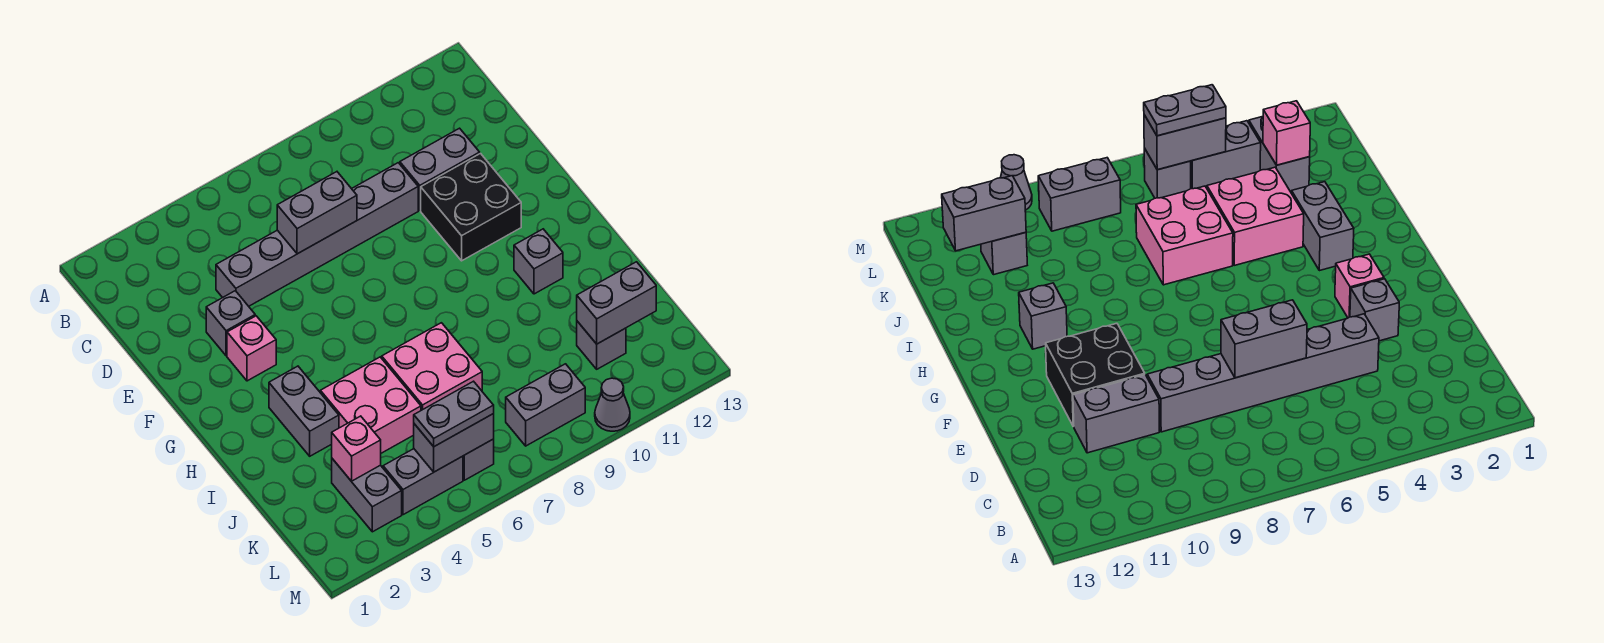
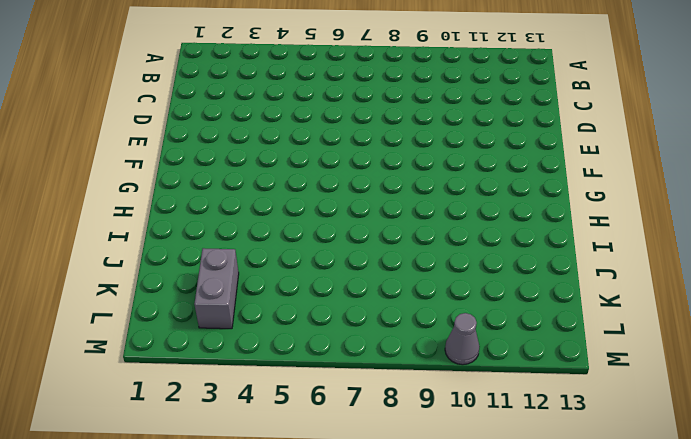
none -> grey brick D4:D9 level 1
none -> grey brick D10:D11 level 1
none -> grey brick E3 level 1

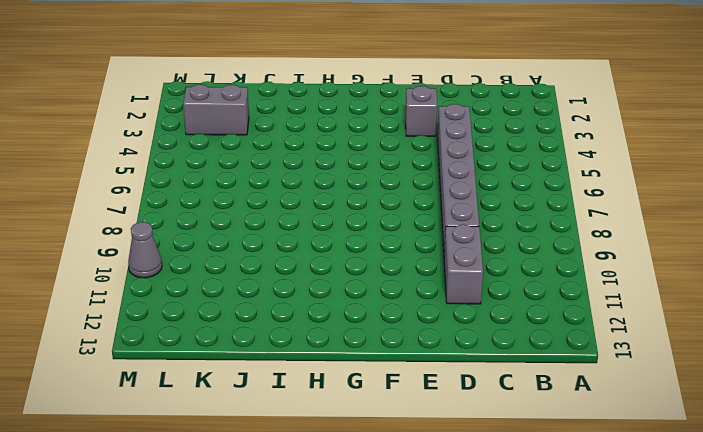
none -> black brick E10:F11 level 1
none -> pink brick F3 level 1
none -> grey brick H3:I3 level 1

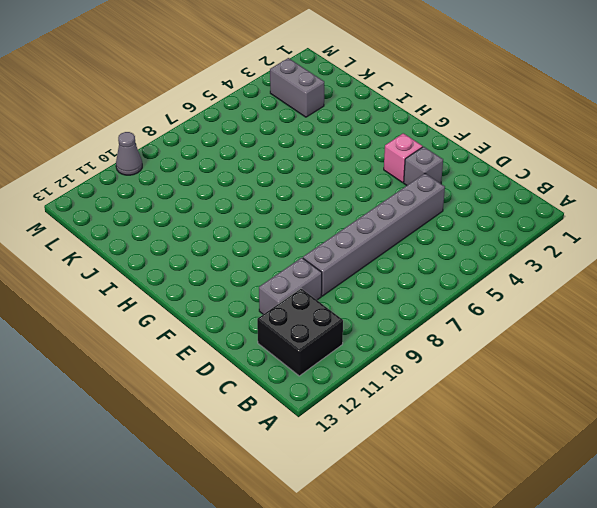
black brick B11:C12 level 1 -> black brick E10:F11 level 1
none -> grey brick H3:I3 level 1
none -> grey brick H11 level 1
none -> pink brick I4:J5 level 1

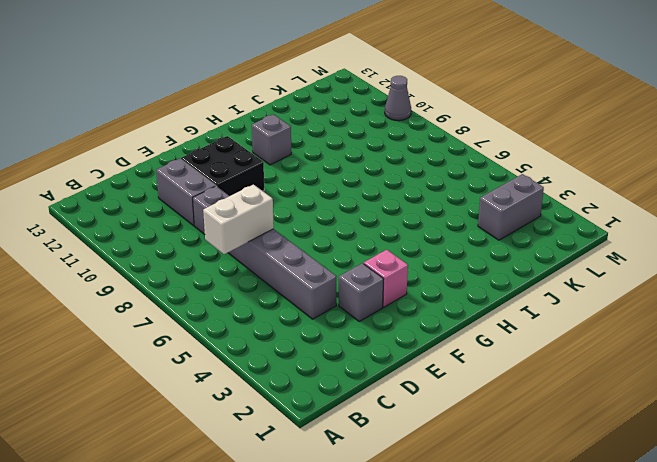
white brick C7:D7 level 2 -> grey brick D6:D7 level 2
none -> grey brick H3:I3 level 1
none -> pink brick I4:J5 level 1
none -> pink brick I6:J7 level 1

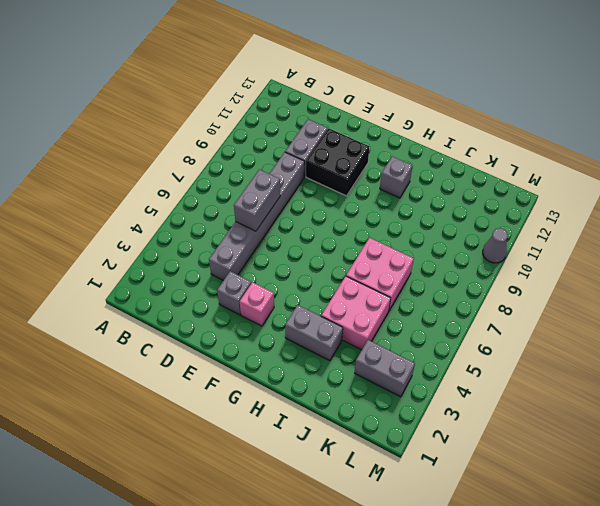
none -> grey brick K11 level 1
none -> grey brick L4:L5 level 1
none -> grey brick L6 level 1

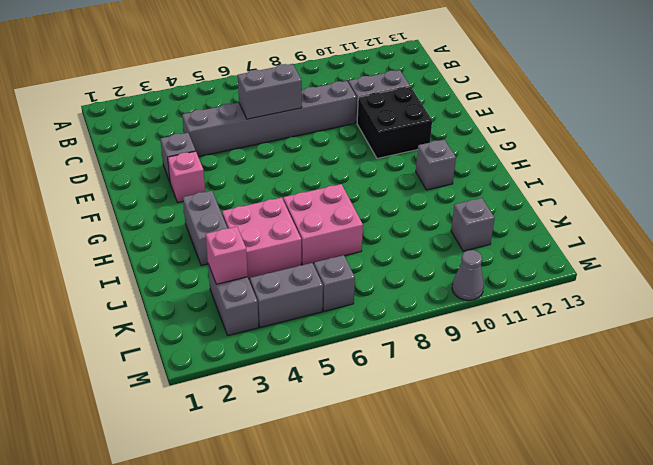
none -> grey brick L8:L9 level 1
none -> grey brick K11:K12 level 2
none -> grey brick L5:L6 level 2

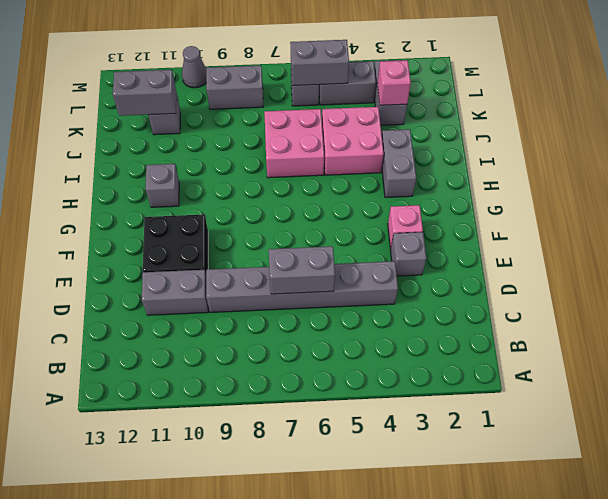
none -> grey plate L5:L6 level 3

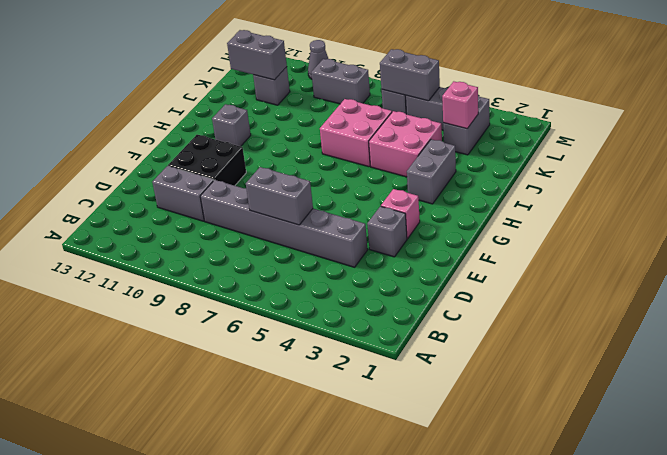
none -> grey plate L5:L6 level 3

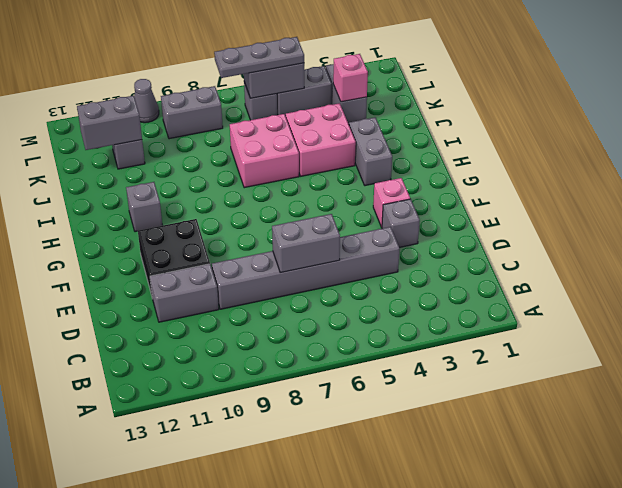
grey plate L5:L7 level 3 -> grey plate L5:L6 level 3

